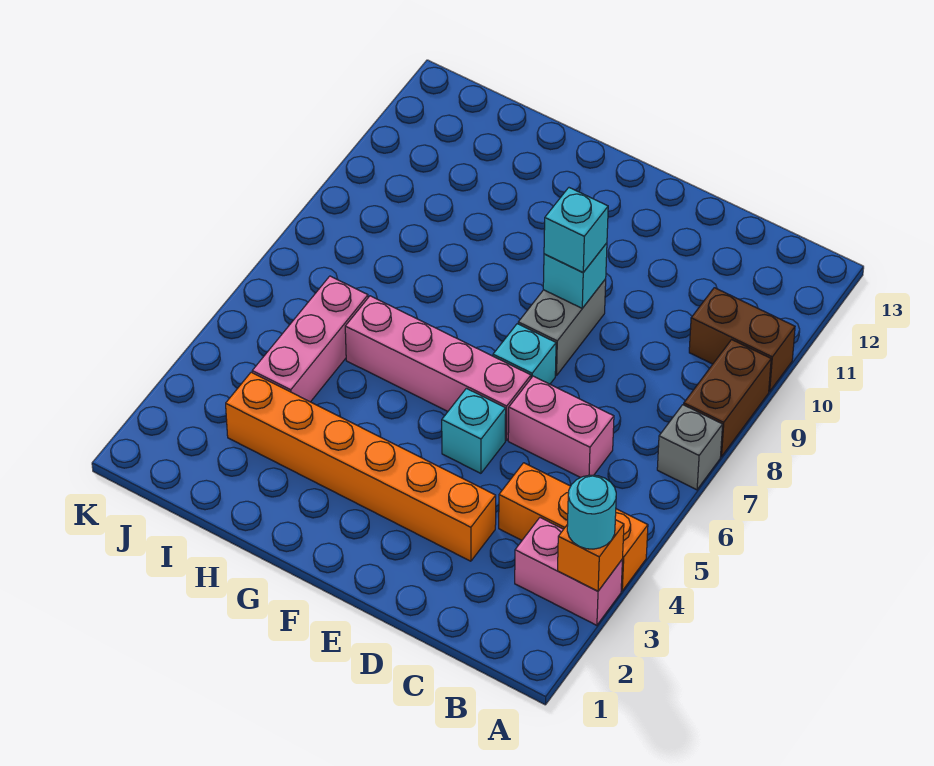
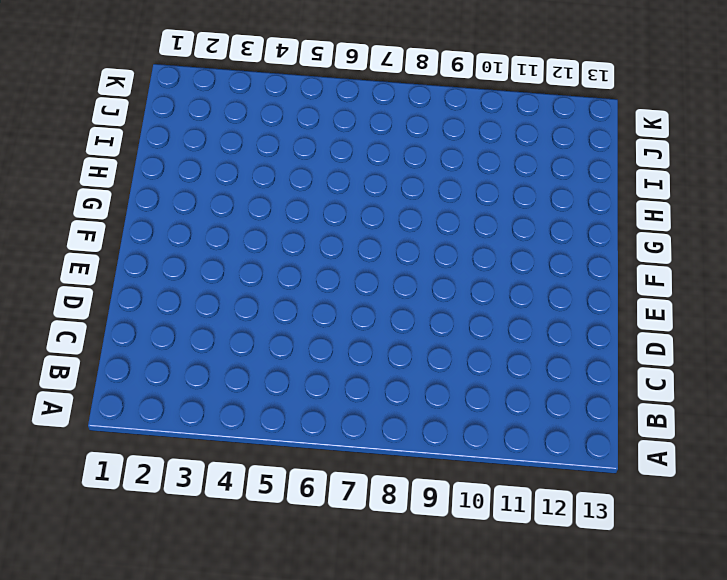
none -> pink brick A3:B3 level 1
none -> orange brick A4:C4 level 1
none -> grey brick A7 level 1

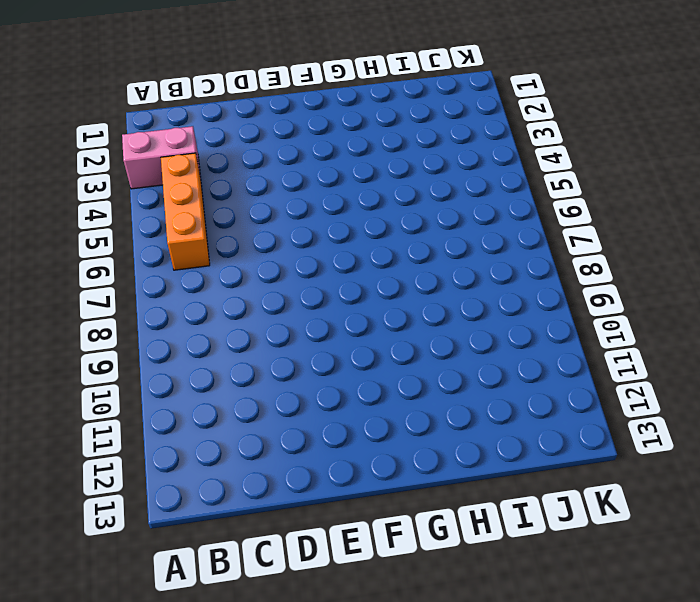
orange brick B4:B6 level 1 -> orange brick A4:C4 level 1
none -> grey brick A7 level 1
none -> brown brick A8:A9 level 1
none -> brown brick A10:B10 level 1

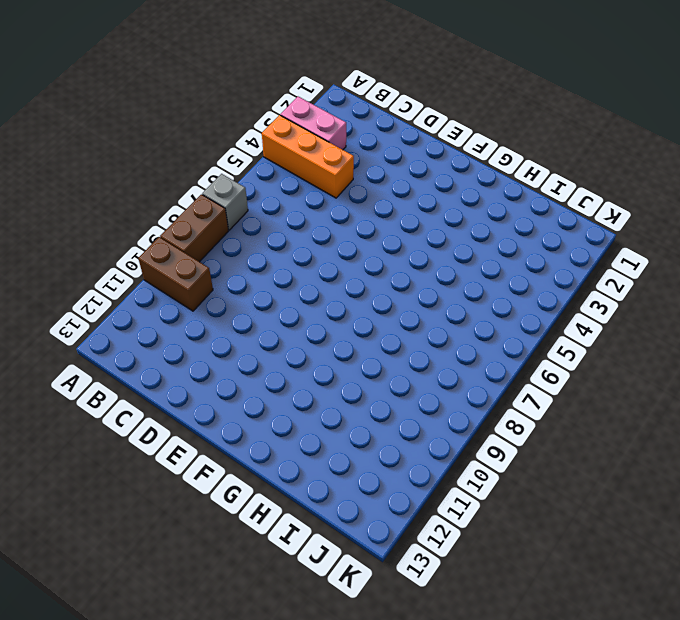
none -> pink brick C6:D6 level 1
none -> orange brick D3:I3 level 1
none -> cyan brick E5 level 1

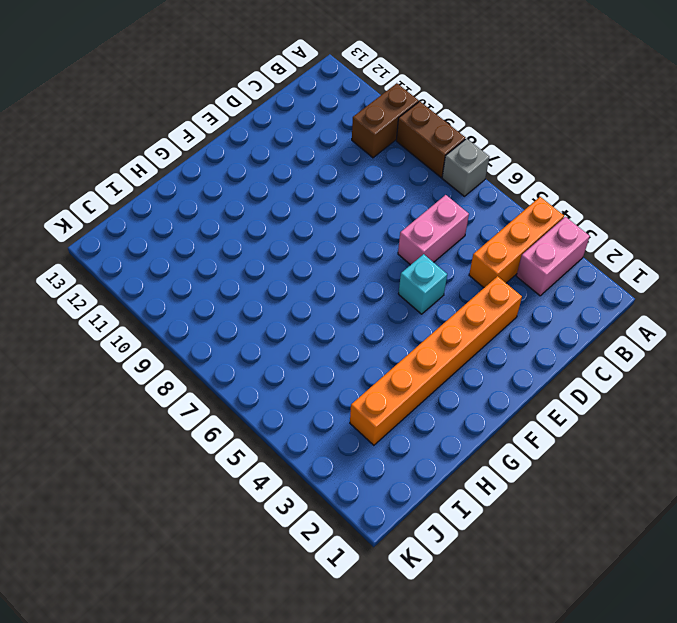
none -> pink brick E6:H6 level 1
none -> cyan brick E7 level 1
none -> grey brick E8:E9 level 1

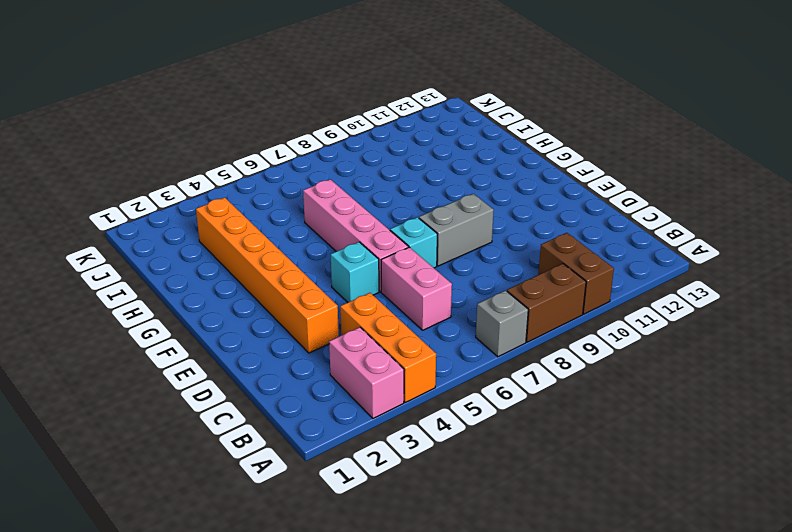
none -> pink brick I4:I6 level 1
none -> orange brick A3 level 2
none -> cyan brick E9 level 2

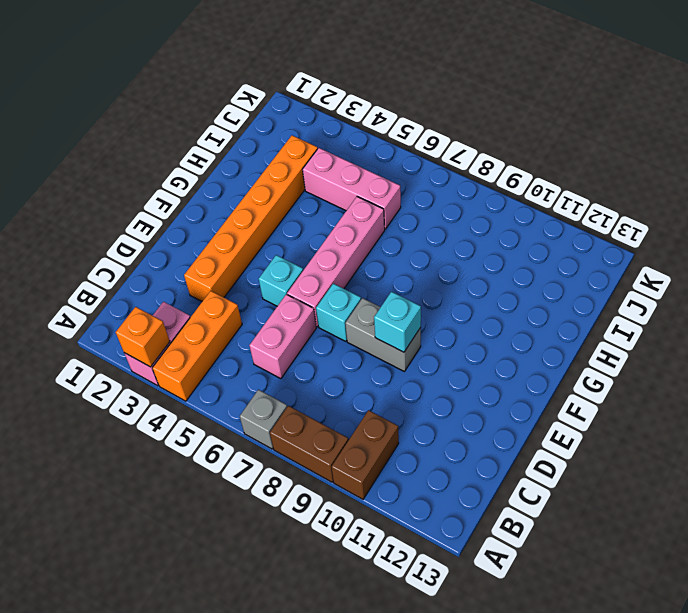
none -> cyan round brick A3 level 3
none -> cyan brick E9 level 3

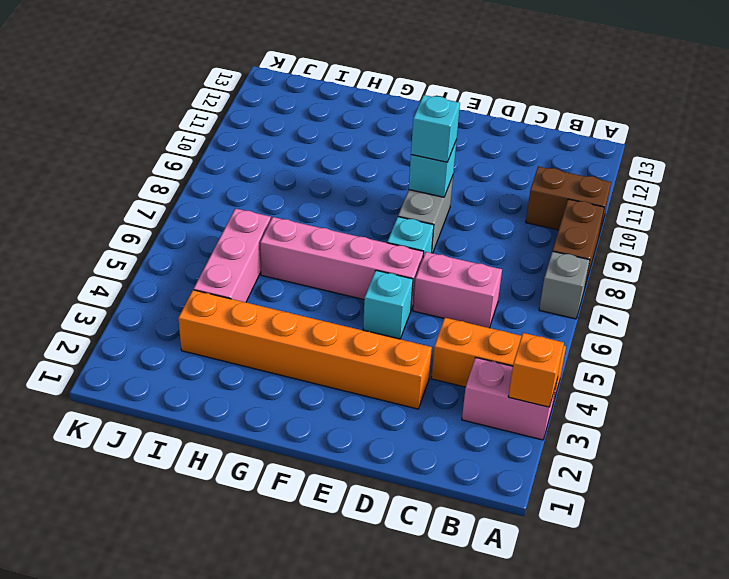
none -> cyan round brick A3 level 3

